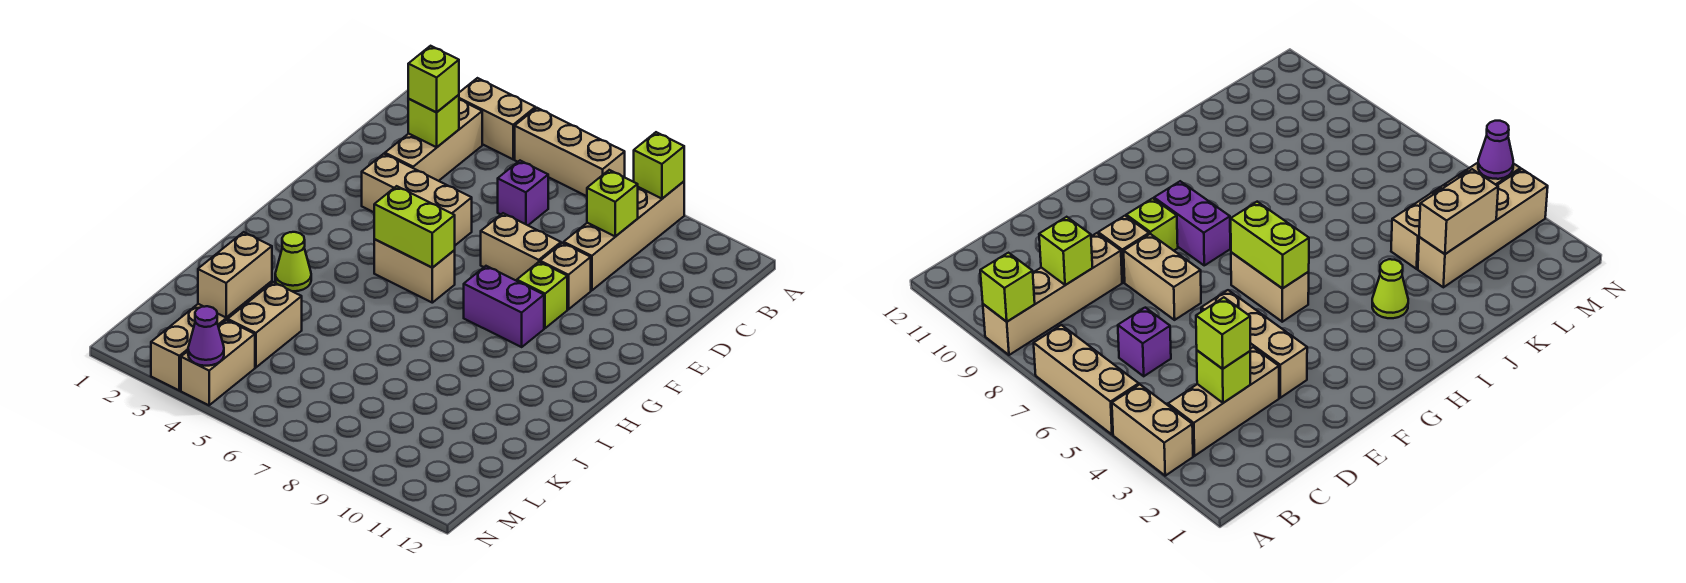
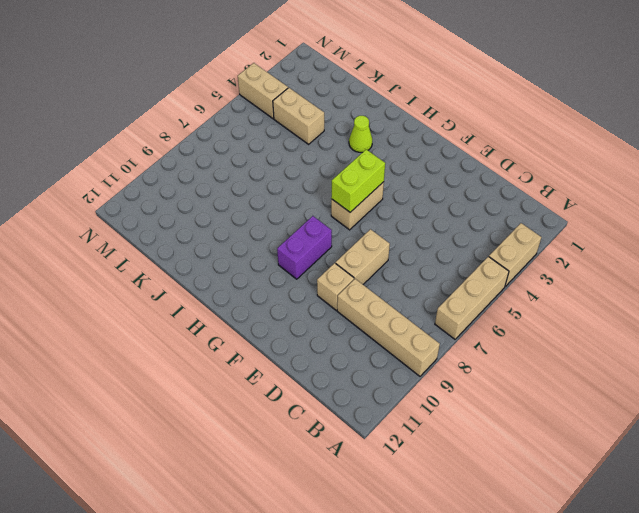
none -> tan brick B3:D3 level 1
none -> purple brick C6 level 1
none -> tan brick E3:E5 level 1

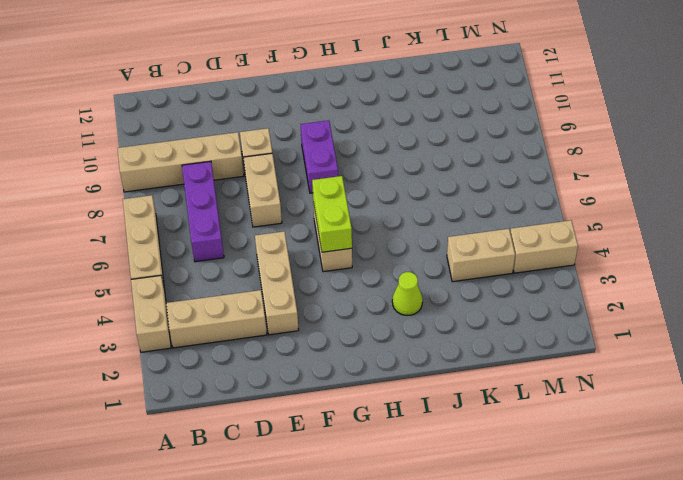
purple brick C6:C8 level 1 -> purple brick C6 level 1
none -> lime brick F9 level 1
none -> tan brick K3:N3 level 1
none -> lime brick A9 level 2

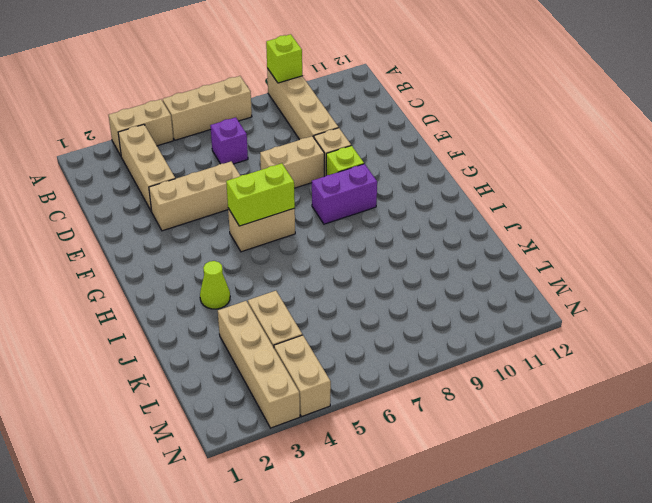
none -> lime brick C3 level 2
none -> lime brick C9 level 2
none -> tan brick K3:L3 level 2

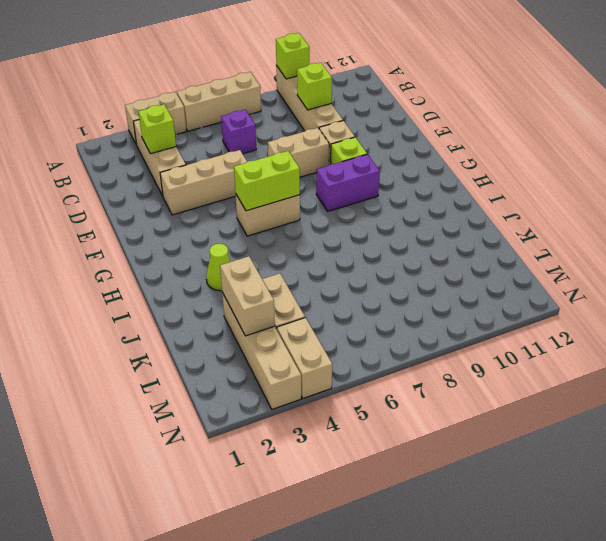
none -> purple cone N4 level 2
none -> lime brick C3 level 3

